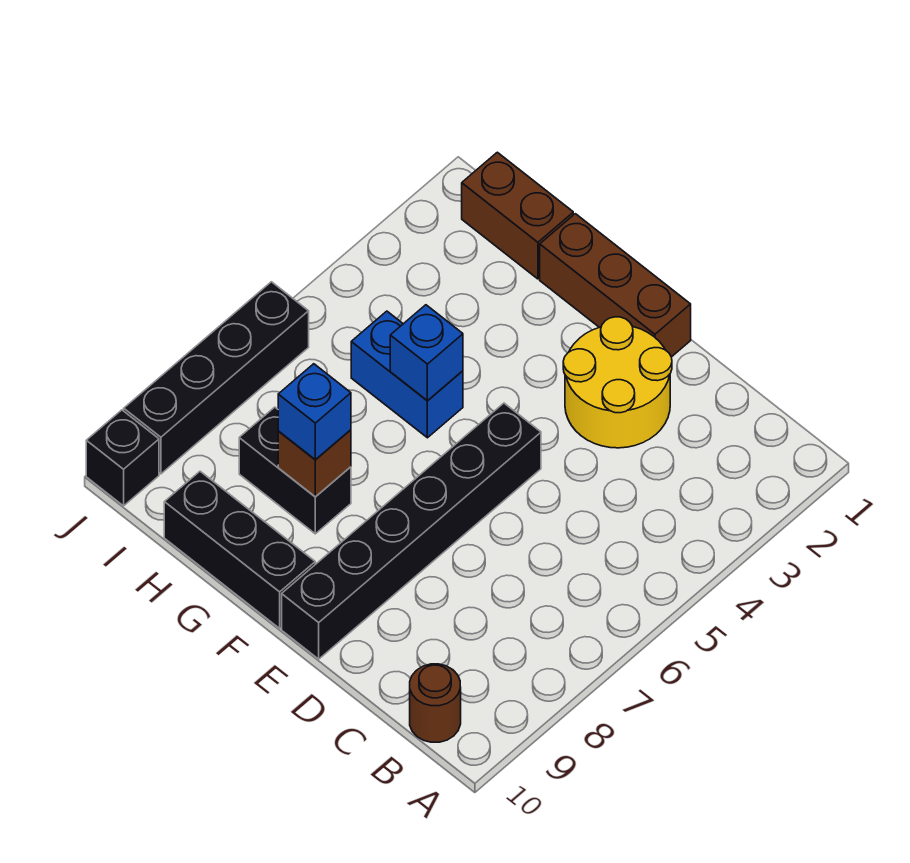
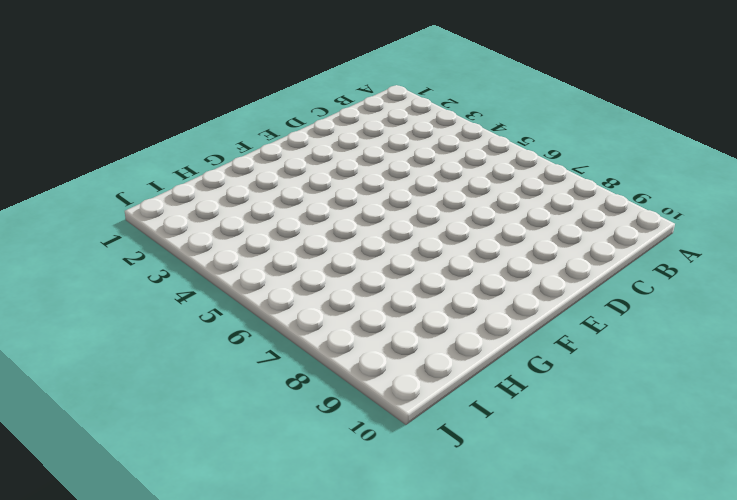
none -> brown round brick B10 level 1
none -> yellow round brick D2:E3 level 1
none -> brown brick E1:G1 level 1

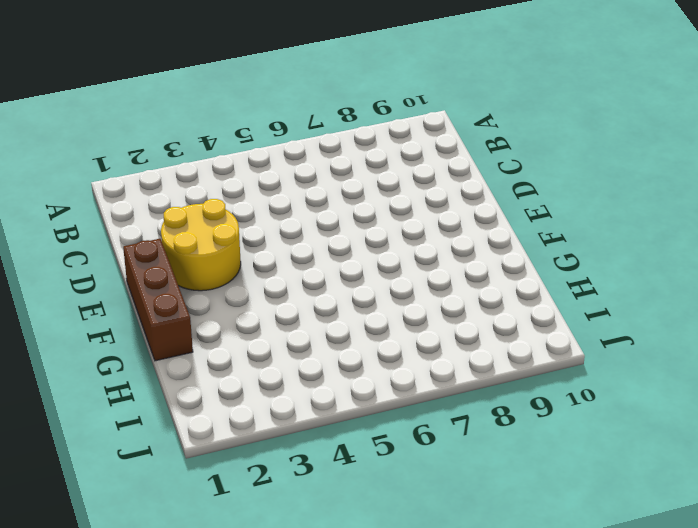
none -> brown round brick B10 level 1
none -> black brick E5:E10 level 1
none -> black brick F10:H10 level 1

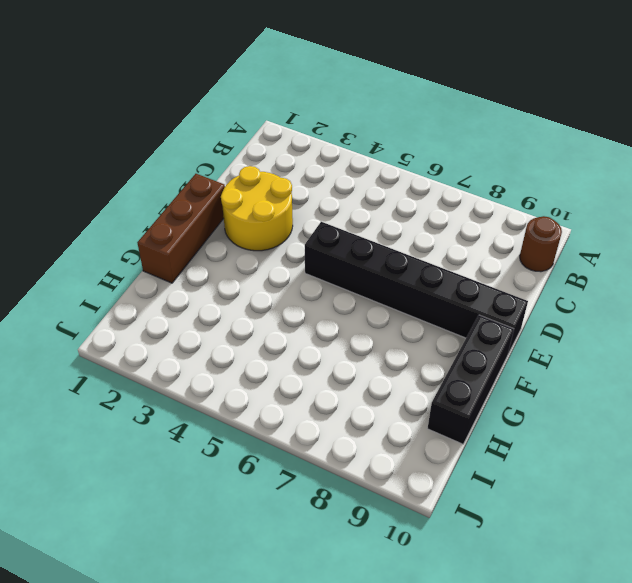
none -> blue brick G5:H5 level 1
none -> black brick G8:H8 level 1
none -> brown brick H1:I1 level 1

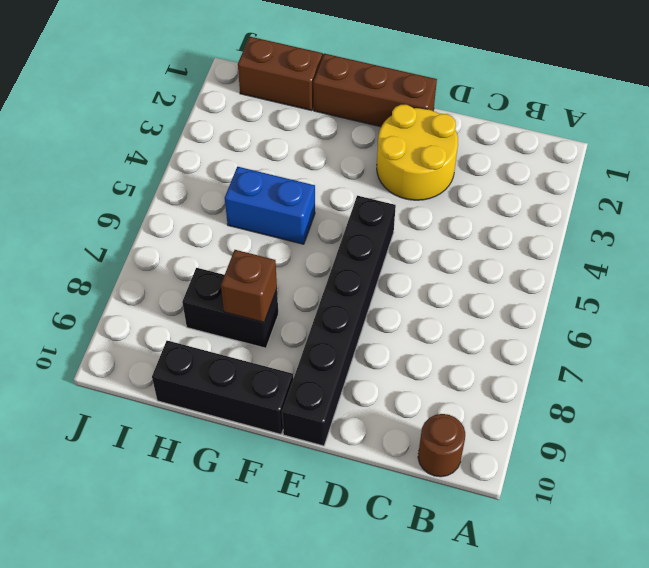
none -> black brick J6:J9 level 1
none -> black brick J10 level 1
none -> blue brick G5 level 2

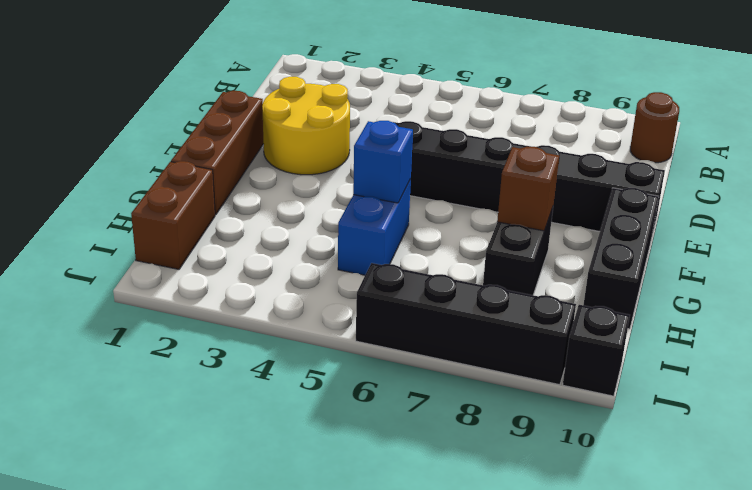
none -> blue brick G8 level 3

